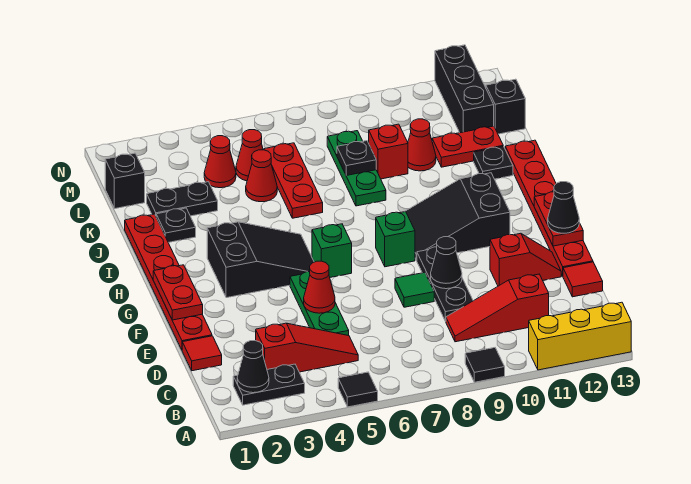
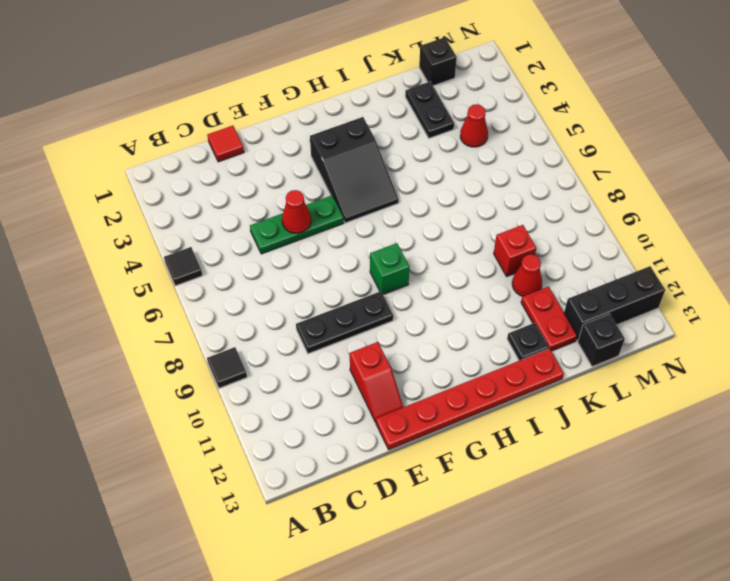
none -> yellow brick A11:A13 level 1
none -> black plate B2:B3 level 1
none -> red slope C3:C5 level 1 top 3
none -> red slope C9:C11 level 1 top 11

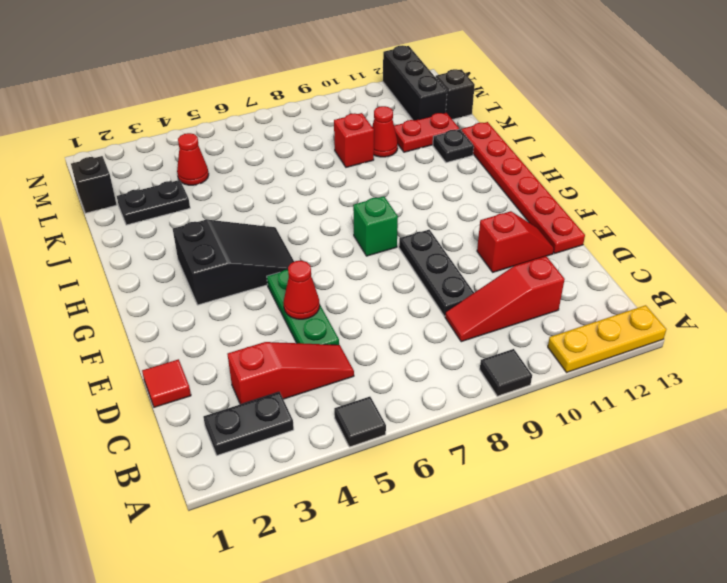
yellow plate A11:A13 level 1 -> yellow brick A11:A13 level 1
none -> red tile D13 level 1
none -> red plate E1:J1 level 1
none -> green tile E8 level 1
none -> green brick G6 level 1

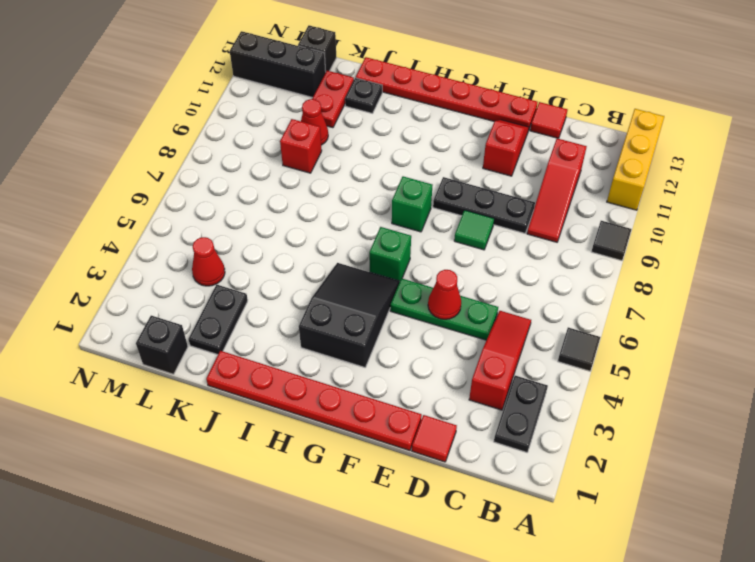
none -> black slope G9:H11 level 1 top 11
none -> black plate J2 level 1
none -> red plate J6:L6 level 1
none -> green plate J8:L8 level 1

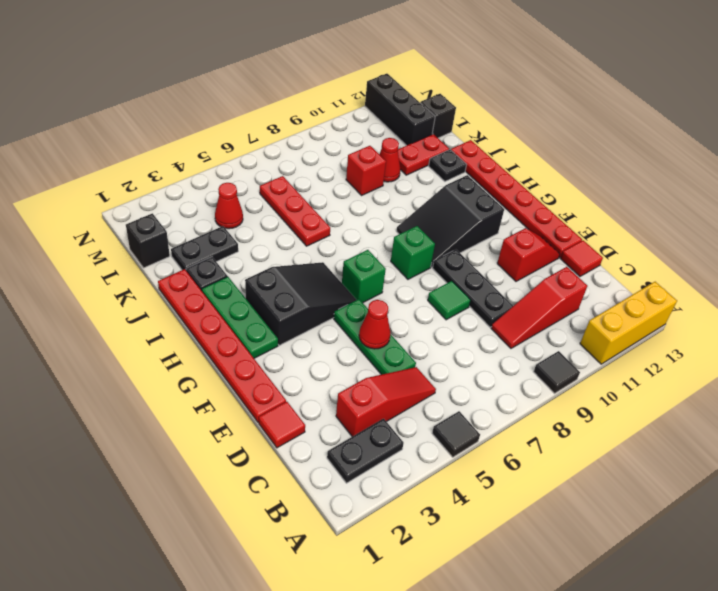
green plate G2:I2 level 1 -> green plate J8:L8 level 1
none -> red cone K5 level 1
none -> red cone L5 level 1
none -> black cone B2 level 2
none -> black cone E9 level 2

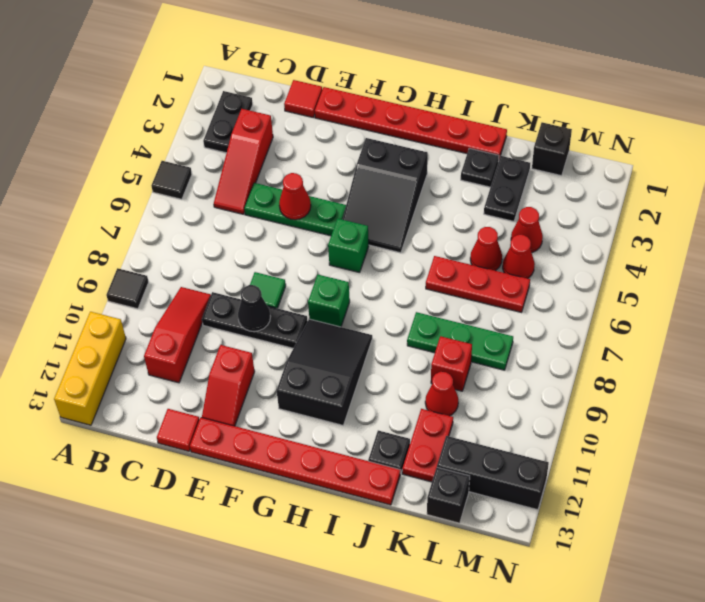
none -> black cone B2 level 2
none -> red plate F1:G1 level 2
none -> red plate F13:G13 level 2
none -> black plate K8 level 2

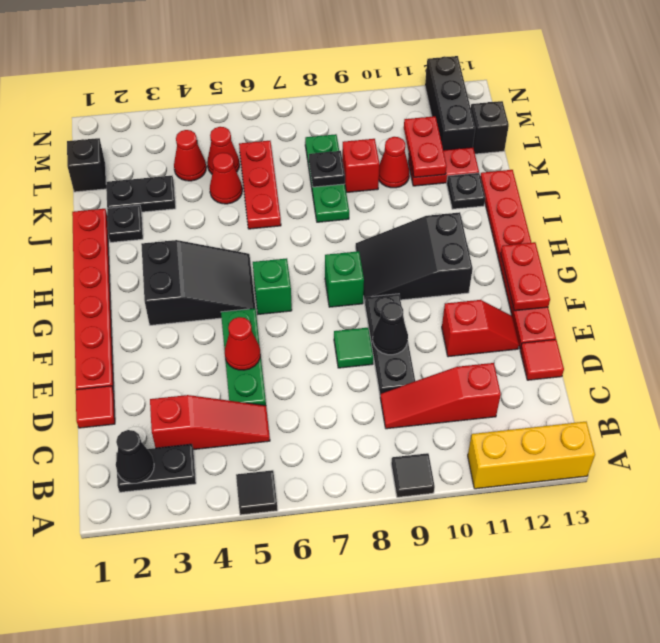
red plate K11:L11 level 2 -> red plate F1:G1 level 2
none -> black cone F13 level 3

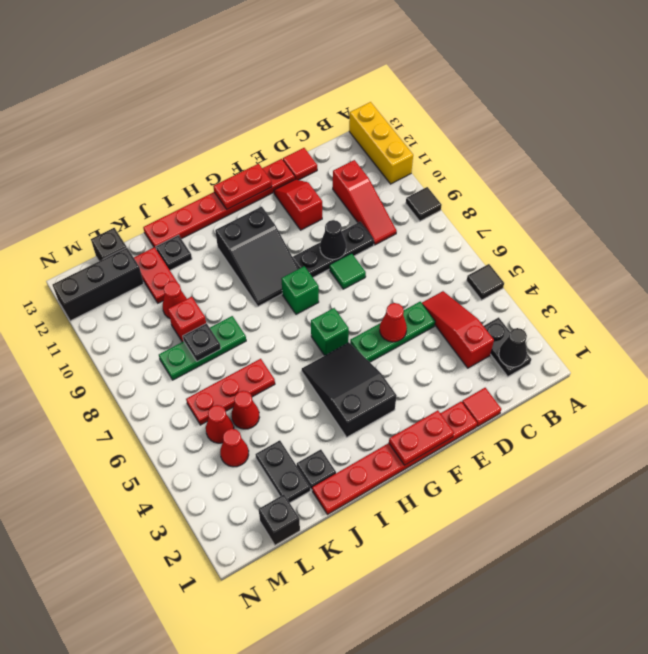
none -> black cone F13 level 3

